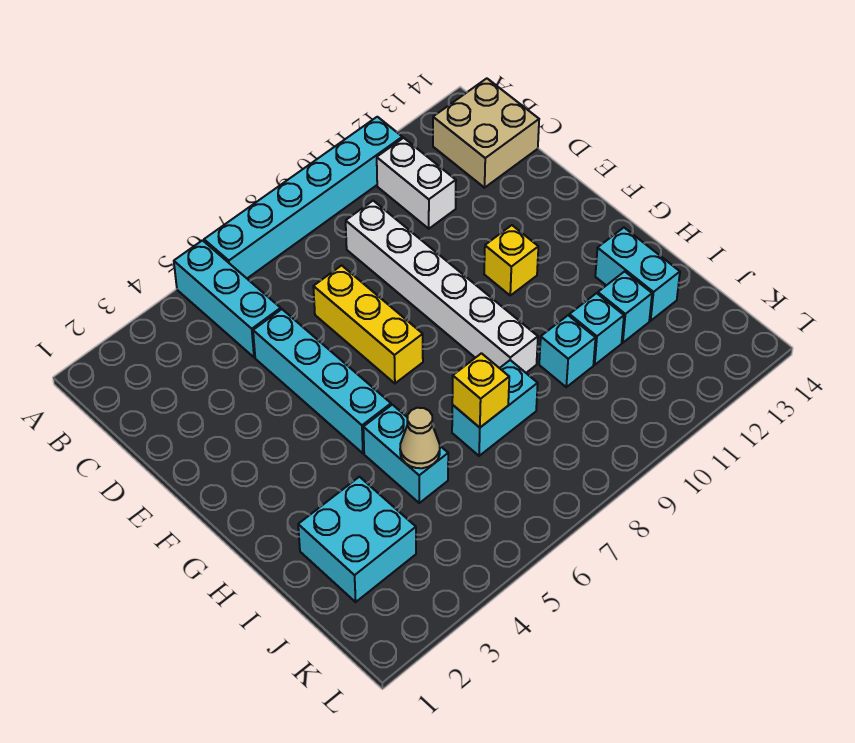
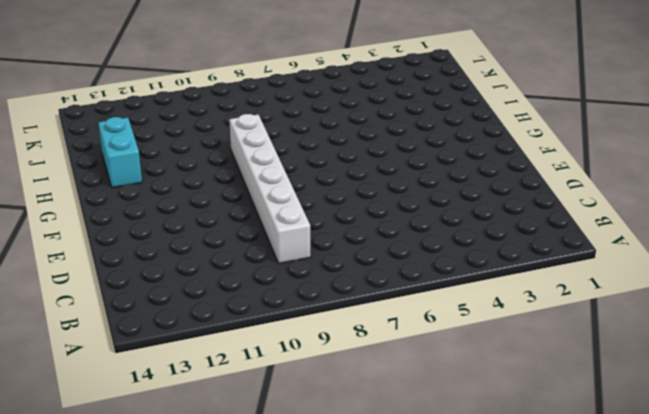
none -> cyan brick A5:C5 level 1
none -> cyan brick A6:A11 level 1
none -> white brick B11:C11 level 1

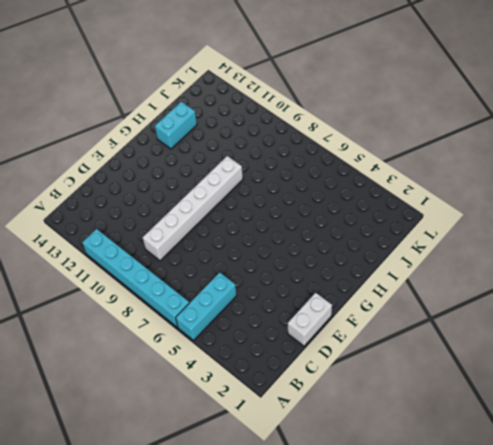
white brick D1:E1 level 1 -> white brick B11:C11 level 1
none -> tan brick B13:C14 level 1
none -> cyan brick D5:G5 level 1
none -> yellow brick D7:F7 level 1

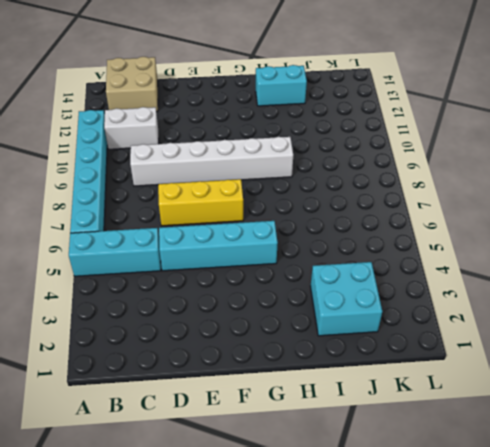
none -> yellow brick F11 level 1
none -> cyan brick H5:I5 level 1
none -> cyan brick I7:I8 level 1

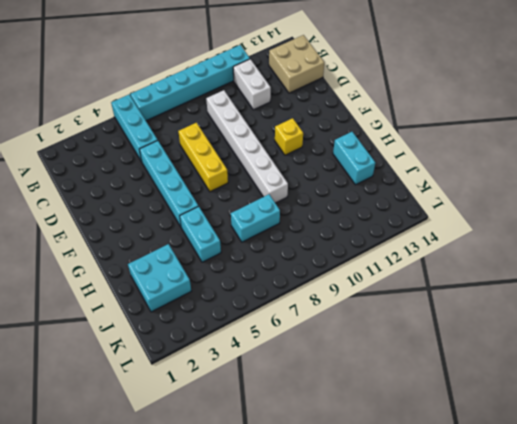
none -> cyan brick I10 level 1
none -> cyan brick I11 level 1
none -> cyan brick I12 level 1

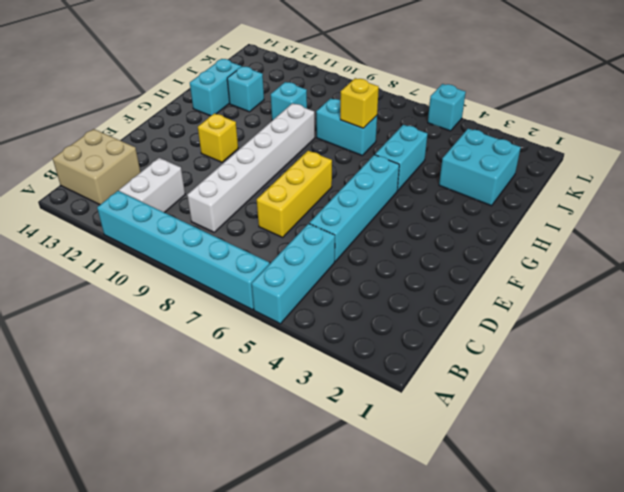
cyan brick L5 level 1 -> cyan brick I11 level 1
none -> tan cone I5 level 2

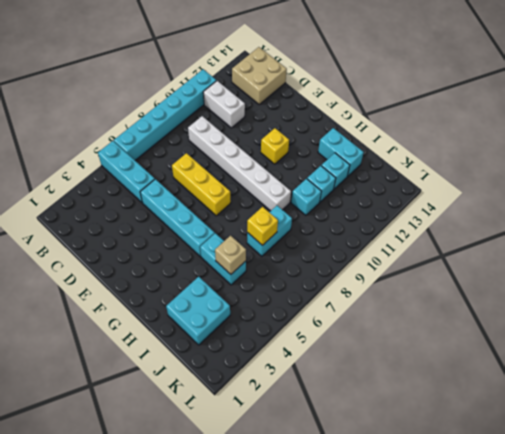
tan brick I5 level 2 -> tan cone I5 level 2

